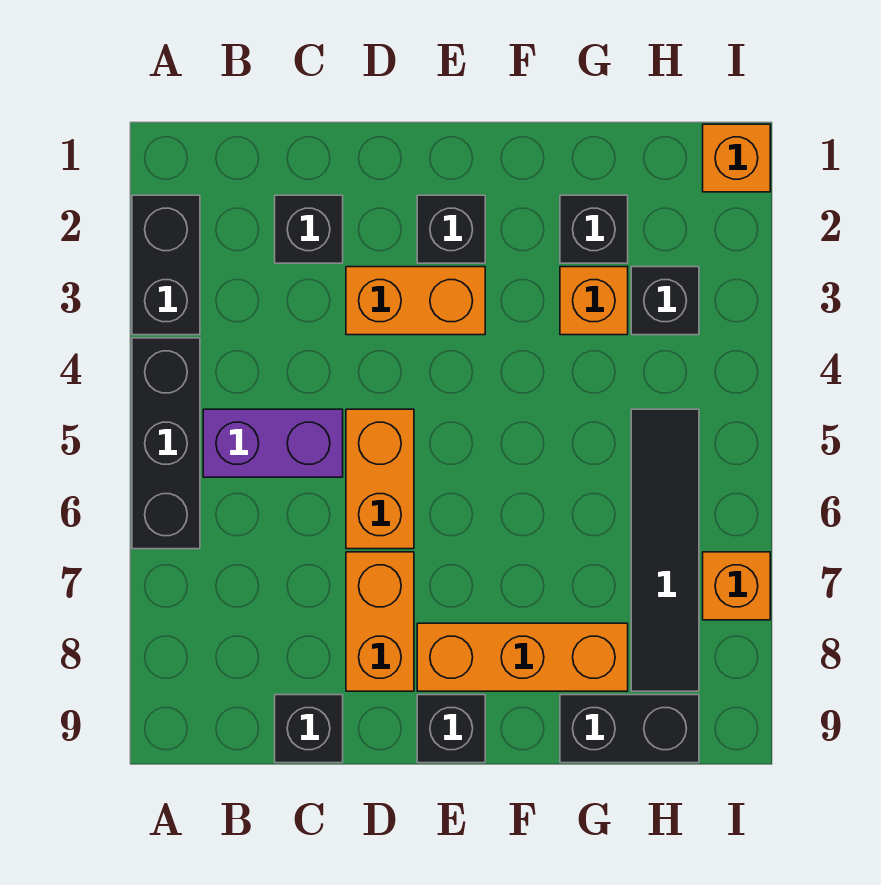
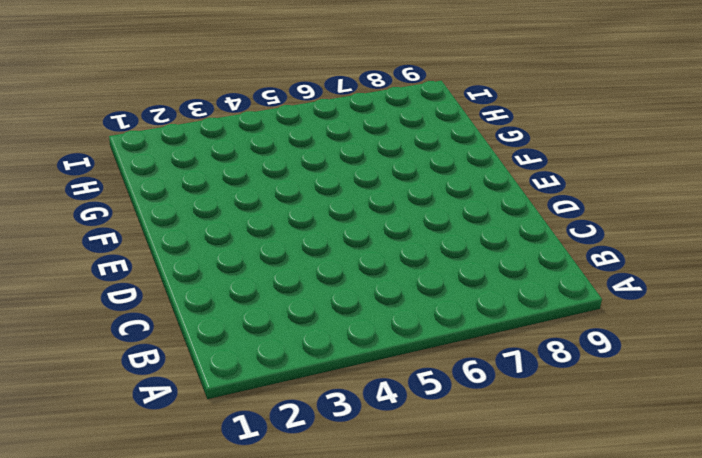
none -> black brick A2:A3 level 1
none -> black brick A4:A6 level 1
none -> purple brick B5:C5 level 1

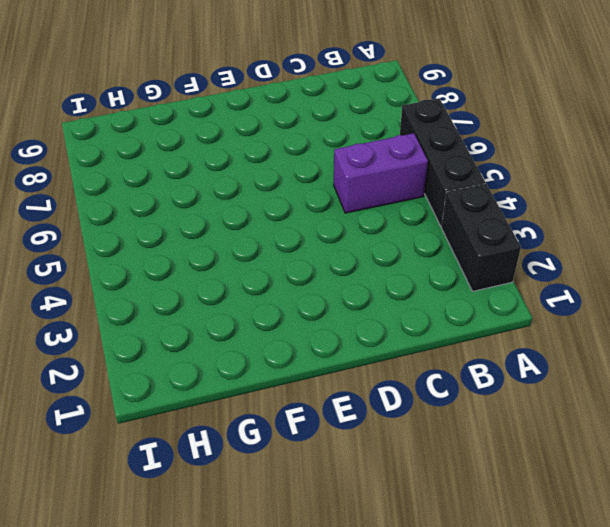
none -> black brick C2 level 1
none -> black brick C9 level 1
none -> orange brick D3:E3 level 1

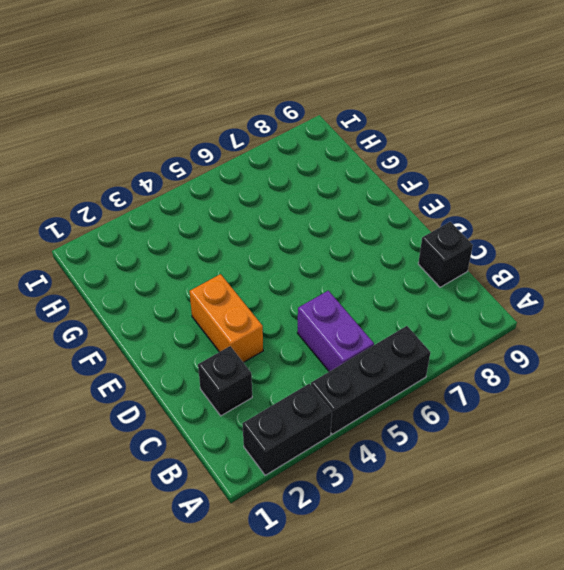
none -> orange brick D5:D6 level 1
none -> orange brick D7:D8 level 1
none -> black brick E2 level 1

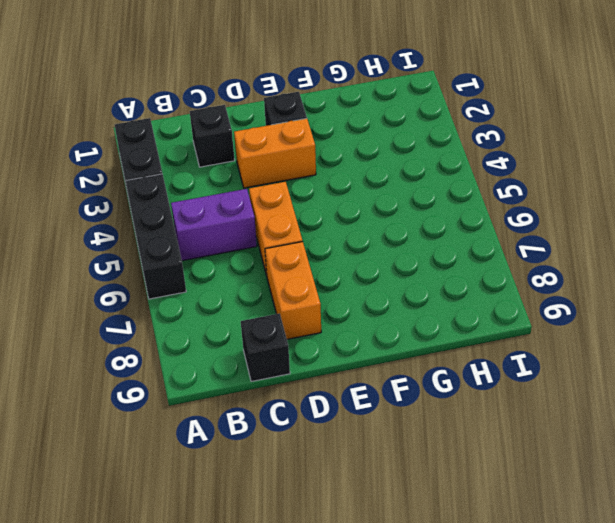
none -> orange brick E8:G8 level 1
none -> black brick E9 level 1
none -> black brick G2 level 1

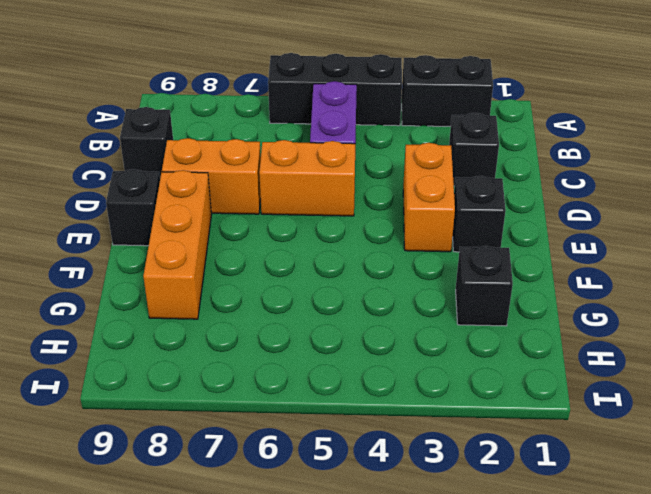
none -> orange brick G3 level 1
none -> black brick G9:H9 level 1
none -> black brick H3 level 1

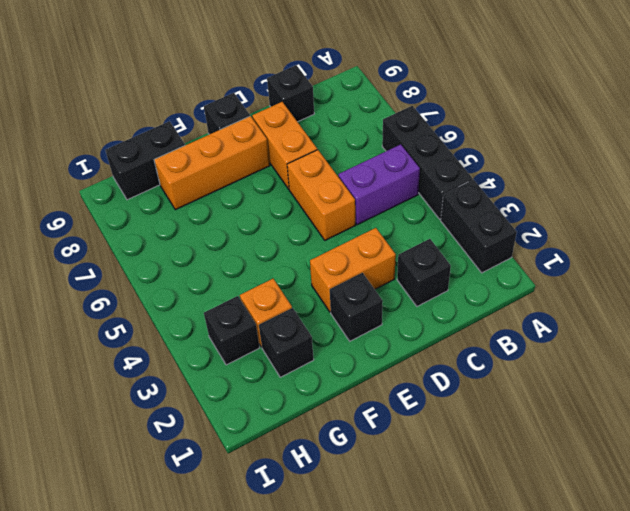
none -> black tile H5:H8 level 1
none -> orange brick I1 level 1
none -> orange brick I7 level 1

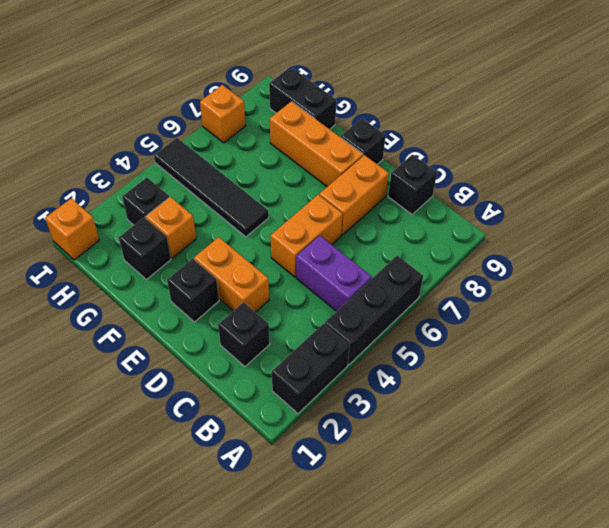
black tile F5:I5 level 1 -> black tile H5:H8 level 1

